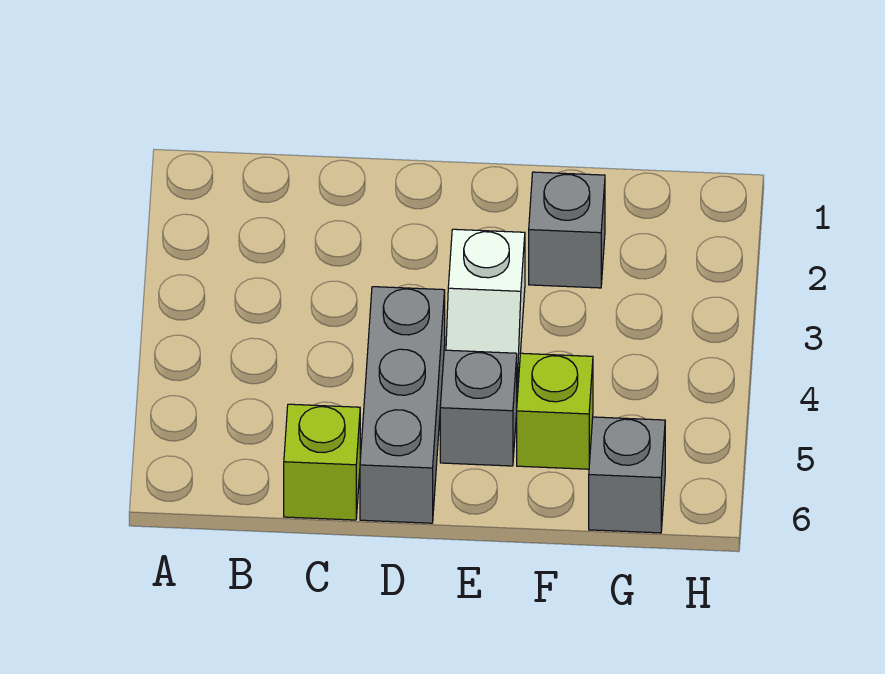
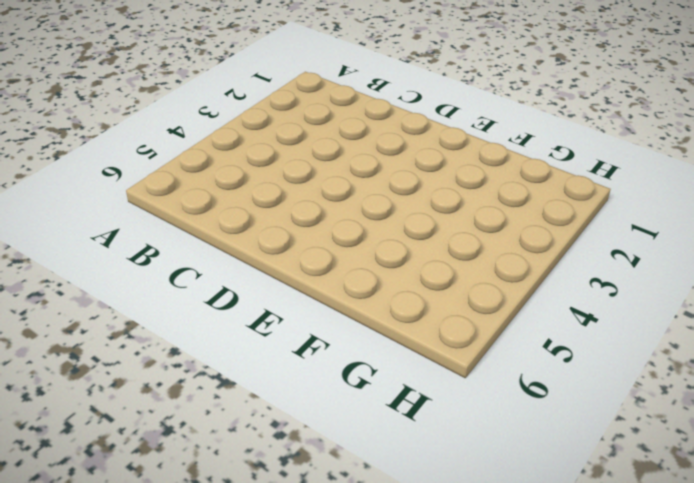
none -> lime brick C6 level 1
none -> grey brick D4:D6 level 1

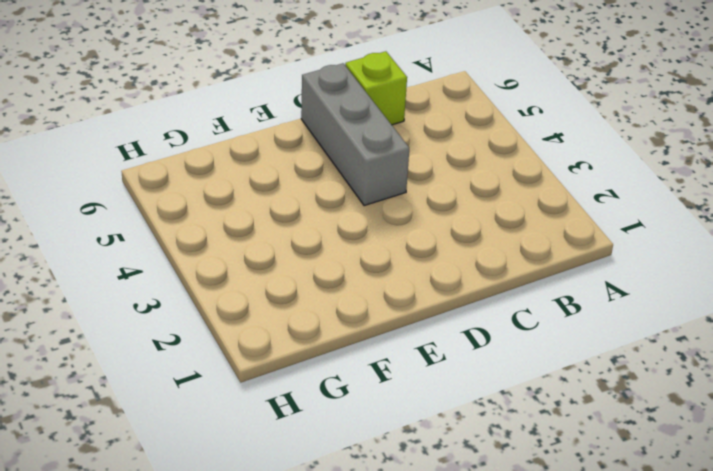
none -> white slope E3:E4 level 1 top 3
none -> grey brick E5 level 1

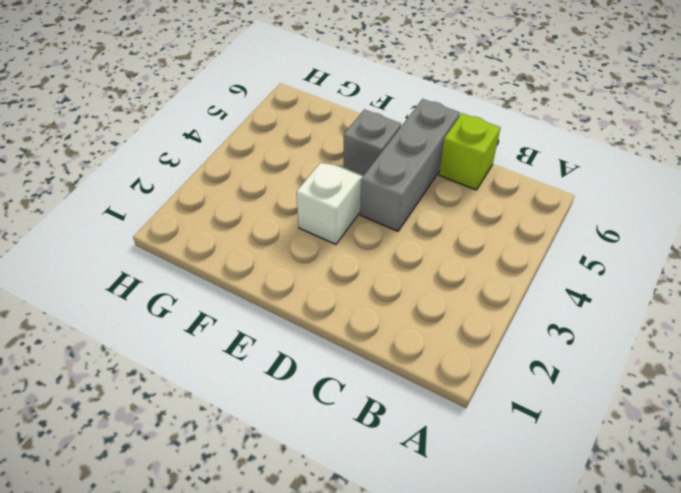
none -> grey brick F2 level 1
none -> lime brick F5 level 1

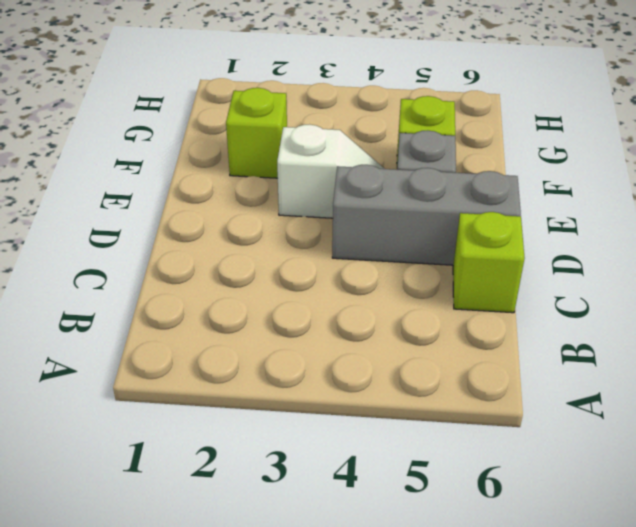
lime brick F2 level 1 -> grey brick F2 level 1
none -> grey brick G6 level 1

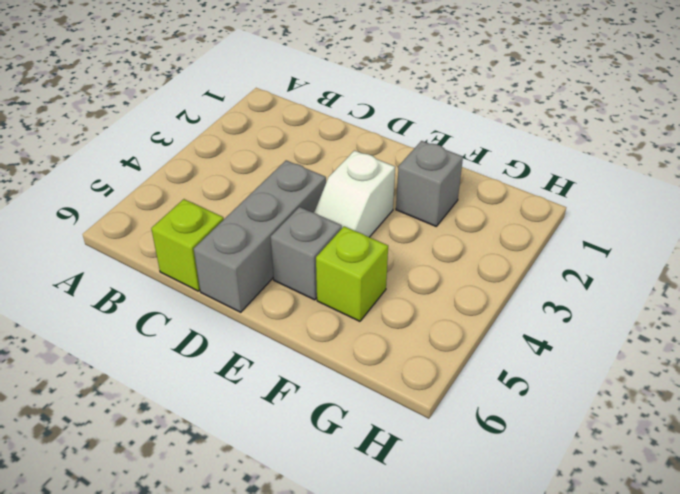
none -> grey brick G6 level 1

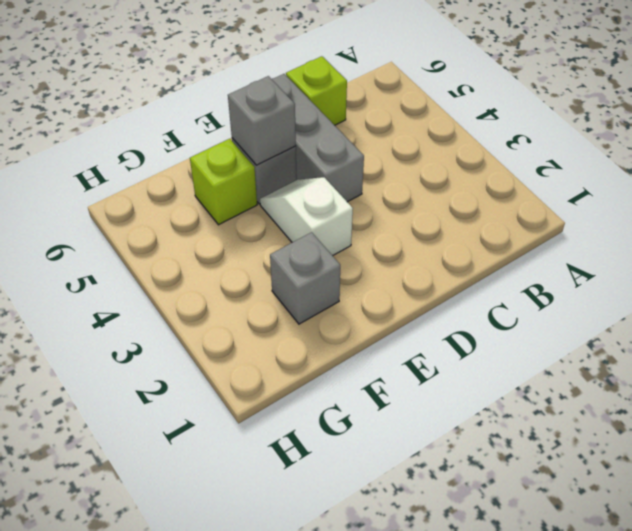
grey brick E5 level 2 -> grey brick G6 level 1

